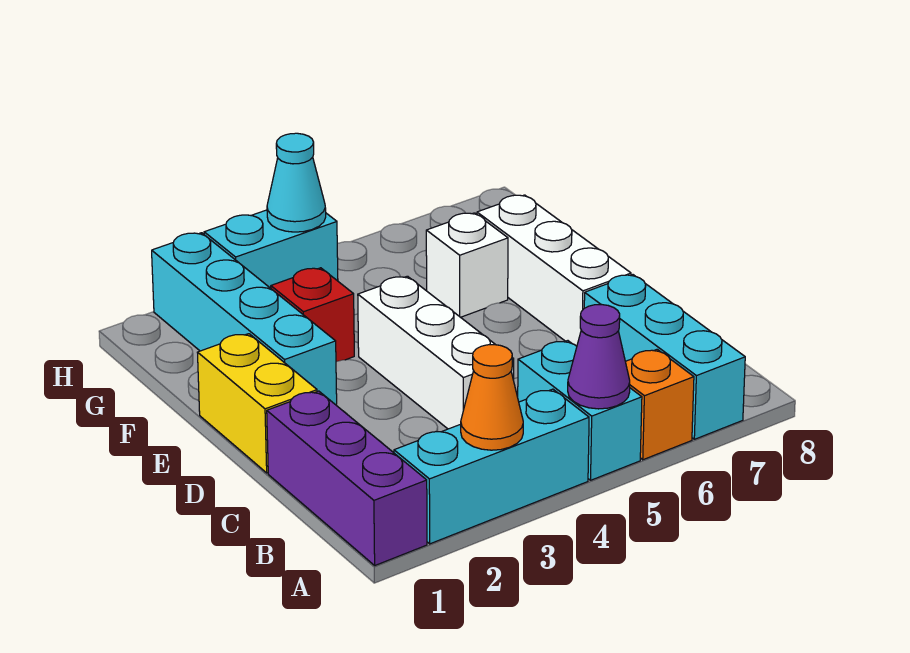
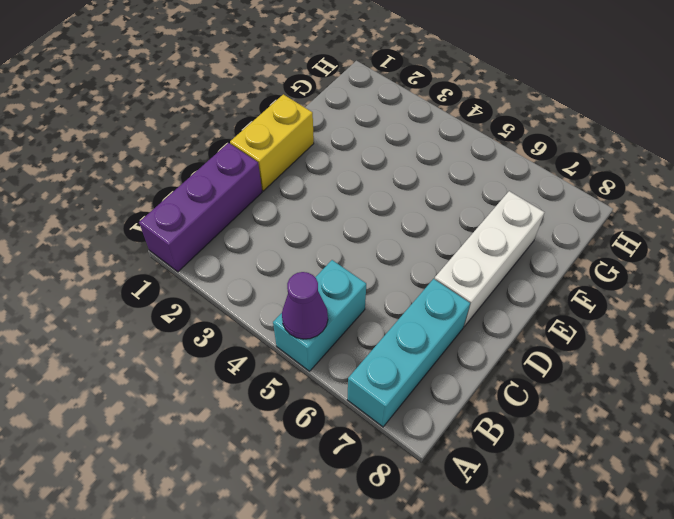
none -> cyan brick A2:A4 level 1
none -> orange brick A6 level 1
none -> white brick C4:E4 level 1

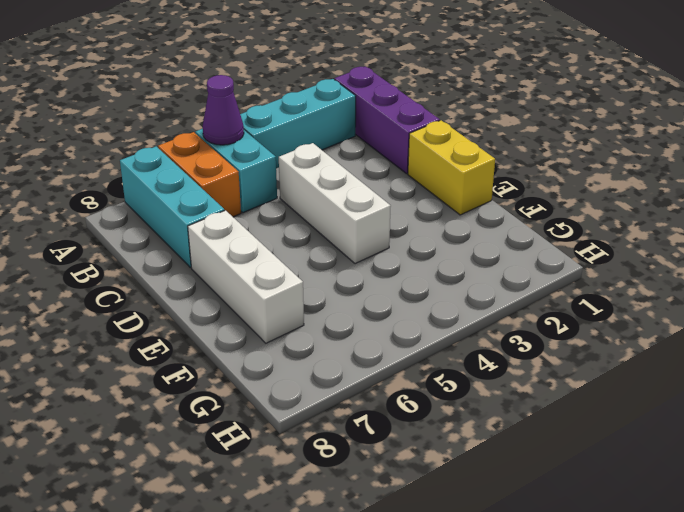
orange brick A6:B6 level 1 -> orange brick A6 level 1
none -> cyan brick E2:H2 level 1
none -> red brick F3 level 1
none -> white brick F6 level 1

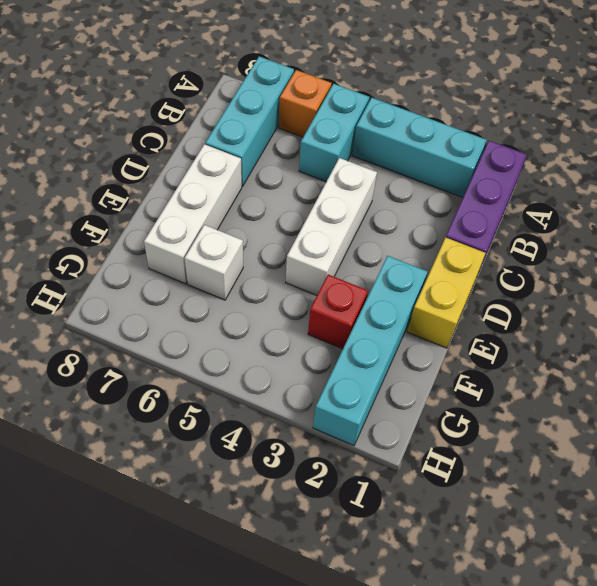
none -> cyan brick H3:H4 level 1
none -> orange cone A3 level 2
none -> purple cone A5 level 2

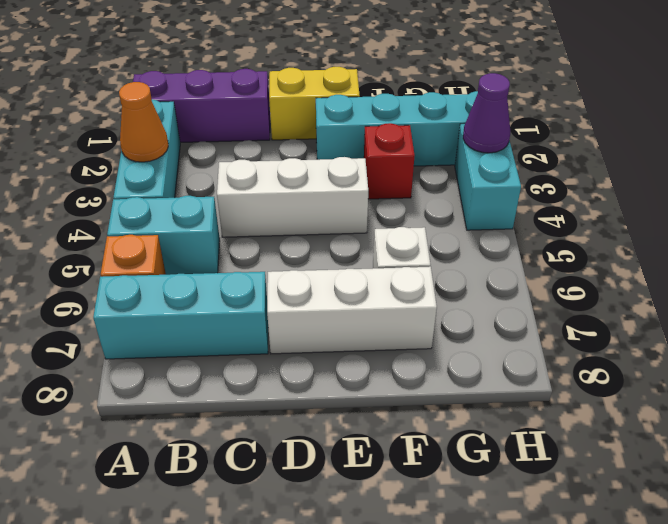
purple cone H3 level 2 -> purple cone A5 level 2
none -> cyan cone H4 level 2

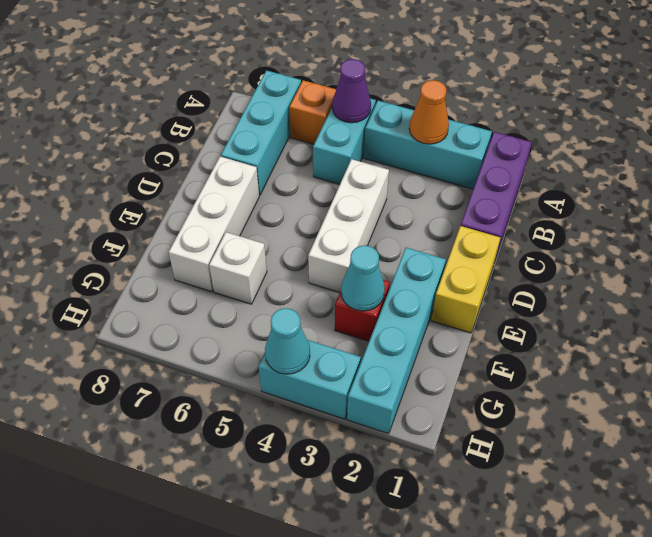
cyan cone F3 level 2 -> none

